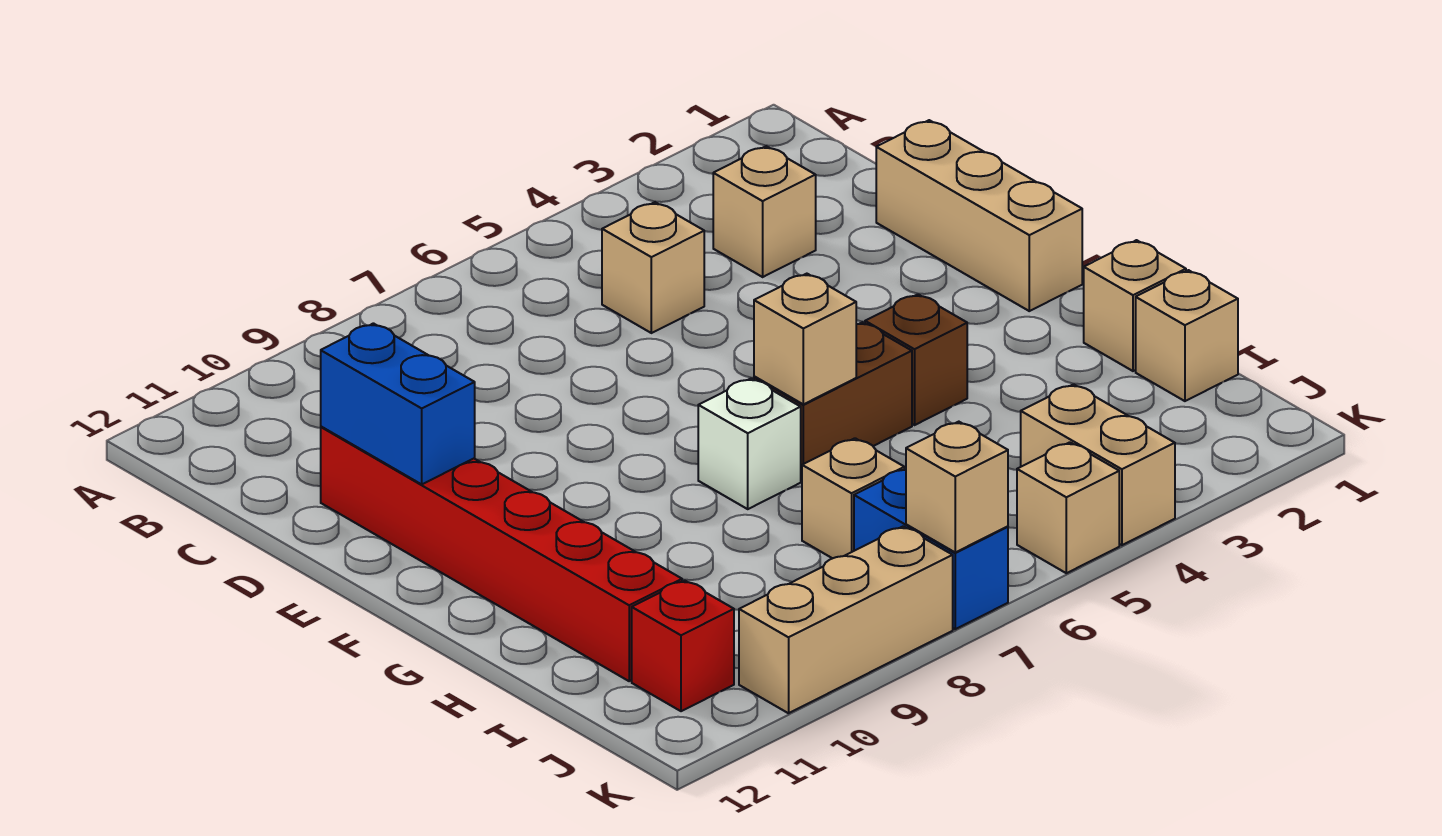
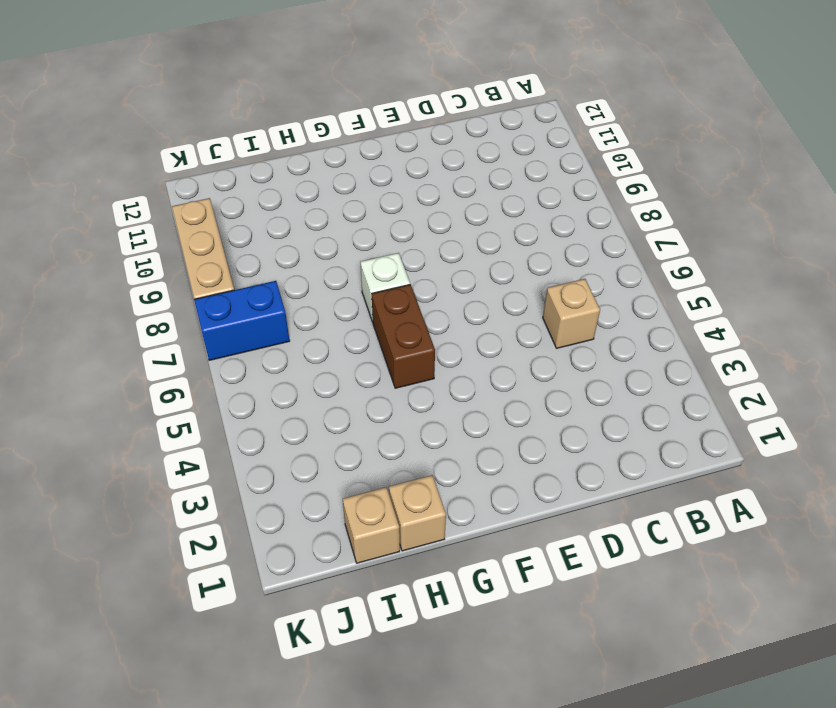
none -> tan brick C3 level 1
none -> tan brick D1:F1 level 1
none -> red brick D11:I11 level 1

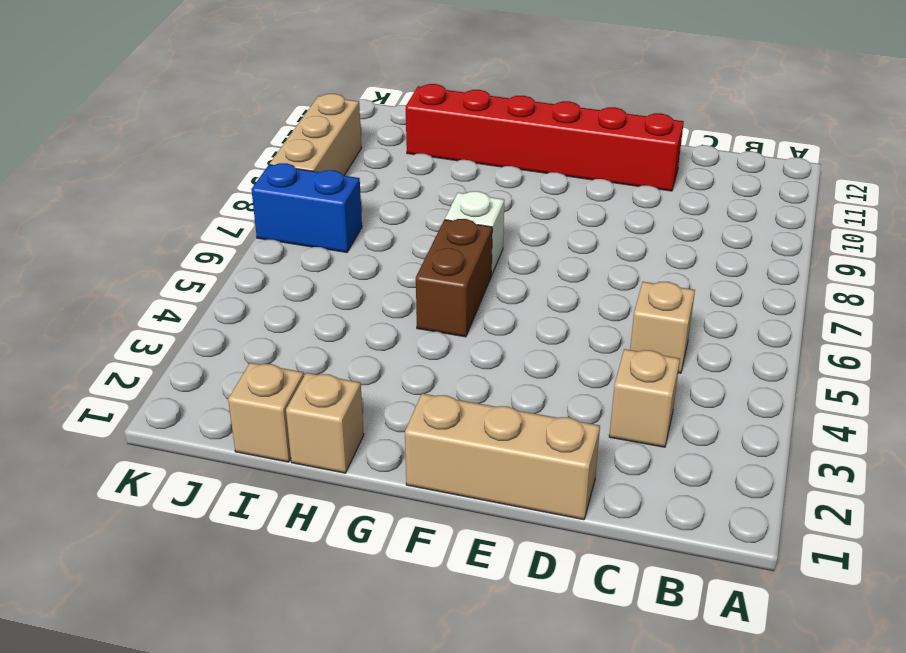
none -> brown brick G4 level 1
none -> tan brick I7 level 1
none -> tan brick J4:K4 level 1

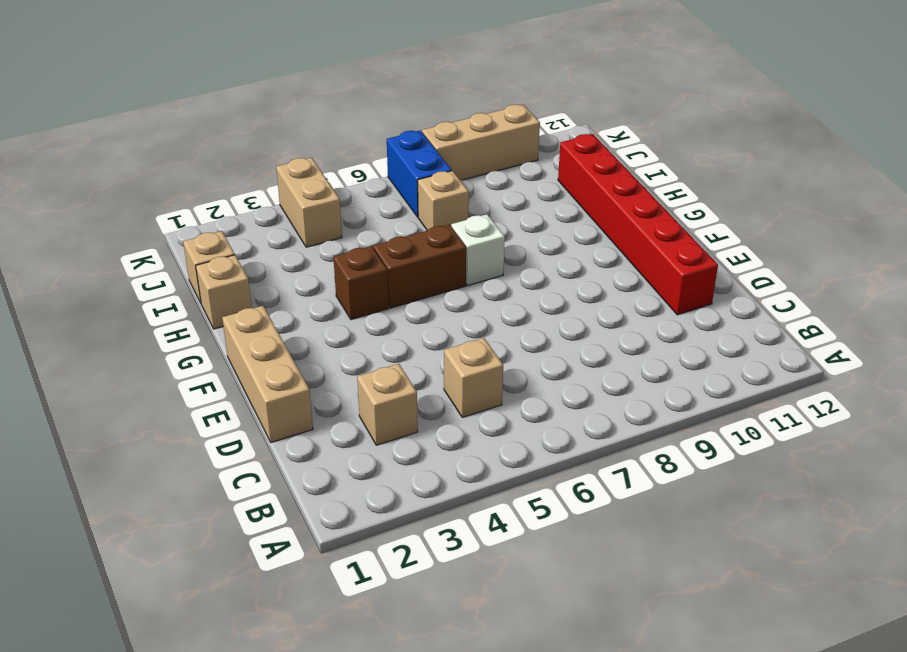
none -> red brick J11 level 1
none -> tan brick K5 level 1
none -> blue brick D11:E11 level 2

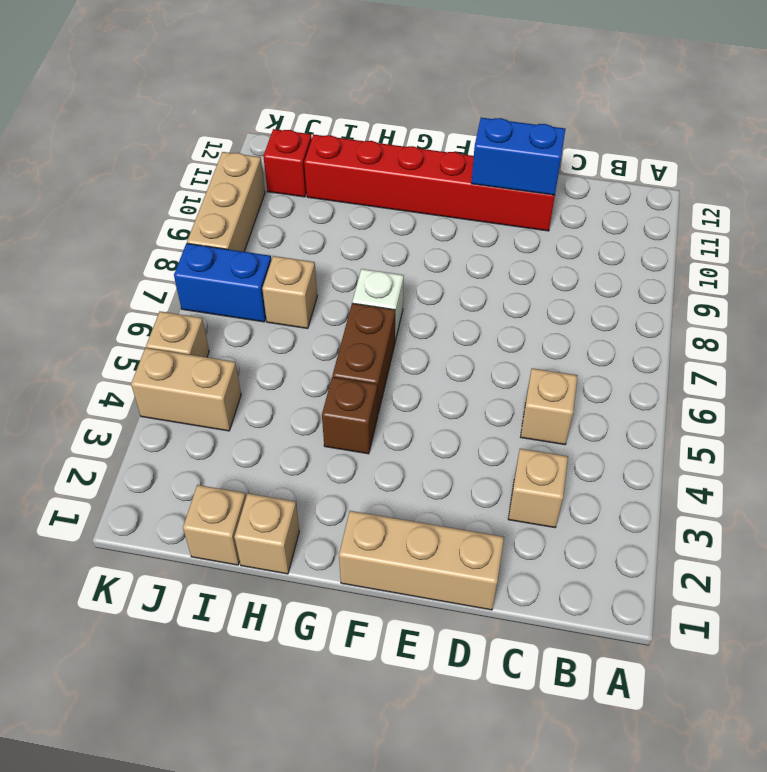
none -> tan brick G6 level 2
none -> tan brick K7 level 2

